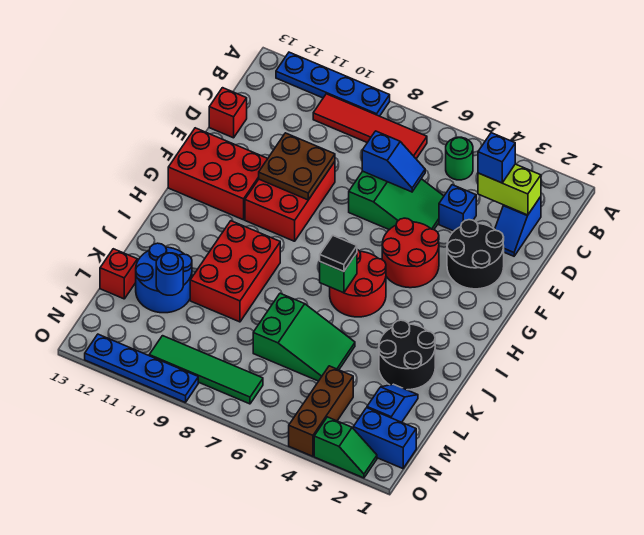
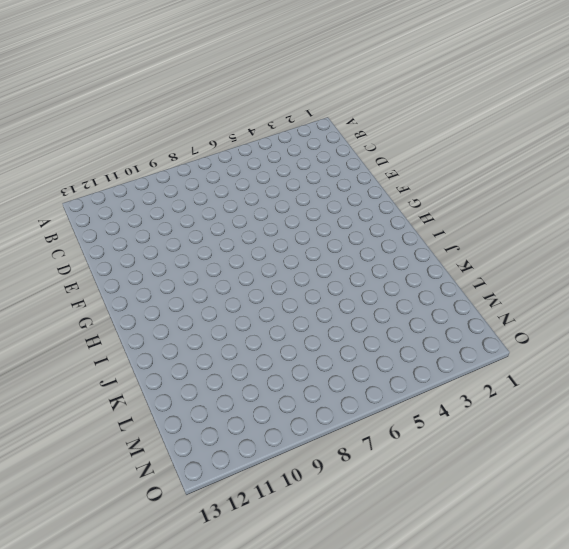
none -> blue plate A9:A12 level 1
none -> green round brick B5 level 1
none -> red tile B7:B10 level 1
none -> blue slope C2:D2 level 1 top C

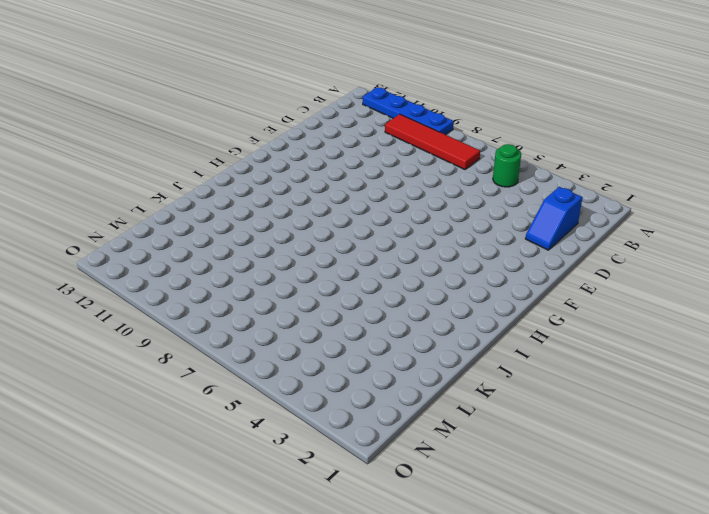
none -> blue brick D4 level 1
none -> green slope D5:E7 level 1 top 7
none -> red brick D13 level 1
none -> black round brick E2:F3 level 1

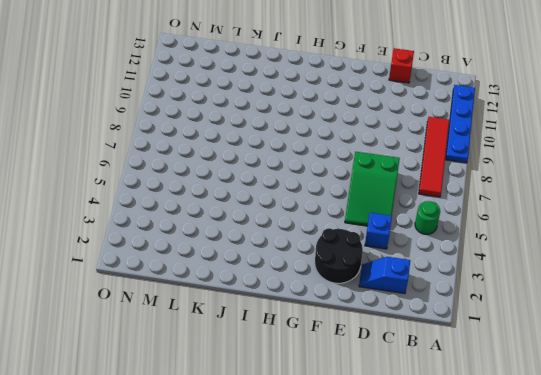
none -> red brick E9:G10 level 1
none -> red round brick F4:G5 level 1
none -> red brick F11:G13 level 1
none -> red round brick H5:I6 level 1

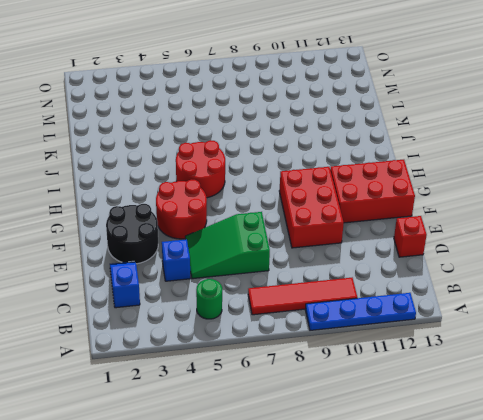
none -> red brick I9:K10 level 1
none -> black round brick J2:K3 level 1
none -> green slope K5:L7 level 1 top 7
none -> blue round brick K11:L12 level 1

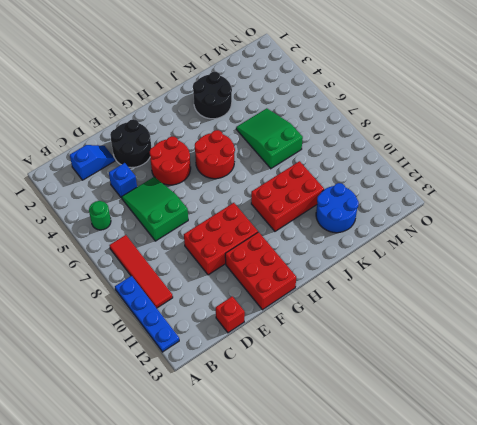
none -> blue slope L2:M2 level 1 top M
none -> red brick L13 level 1
none -> brown brick M4:O4 level 1
none -> blue brick N1:N2 level 1

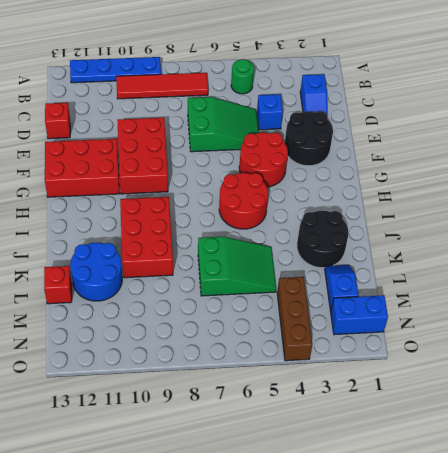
none -> green tile N7:N10 level 1
none -> green slope O2:O3 level 1 top 3
none -> blue plate O9:O12 level 1
none -> lime brick C2:C3 level 2

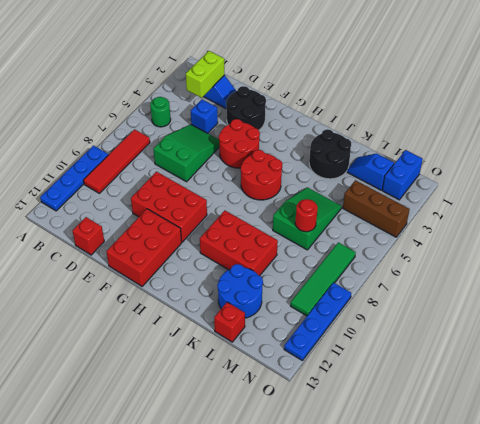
red round brick L7 level 2 -> none
none -> green slope O2:O3 level 1 top 3
none -> blue slope D6:D7 level 2 top 7
none -> brown plate E9:F10 level 2
none -> green brick I6 level 2

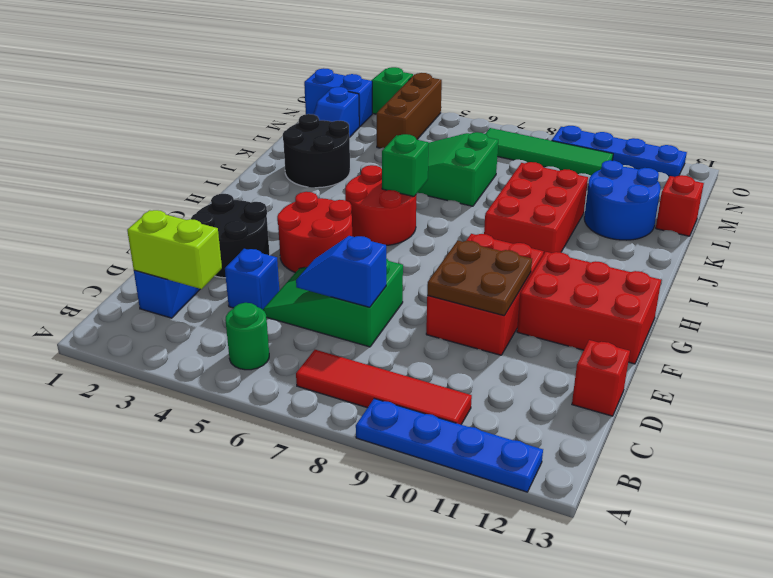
none -> blue round brick L11 level 2
none -> blue brick C3 level 3
none -> black tile I6 level 3

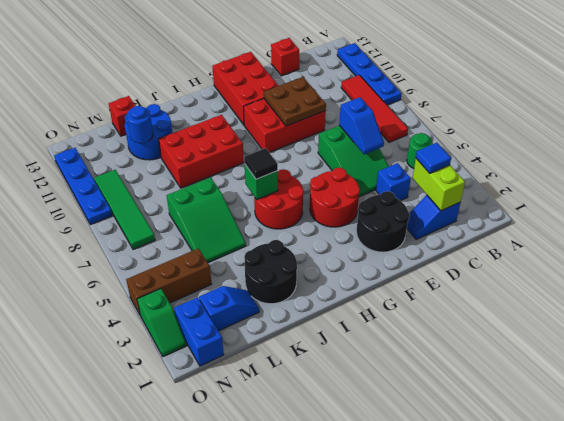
blue tile C3 level 3 -> blue brick C3 level 3

